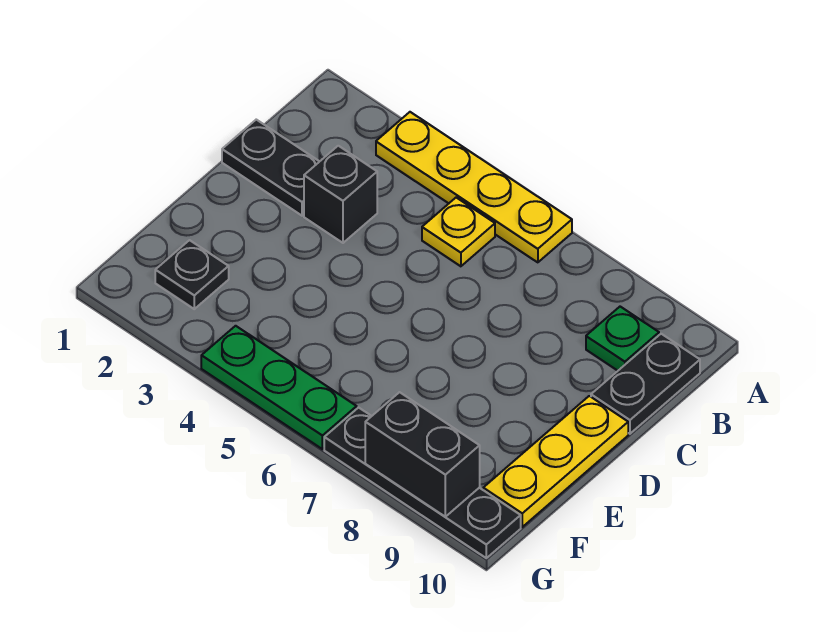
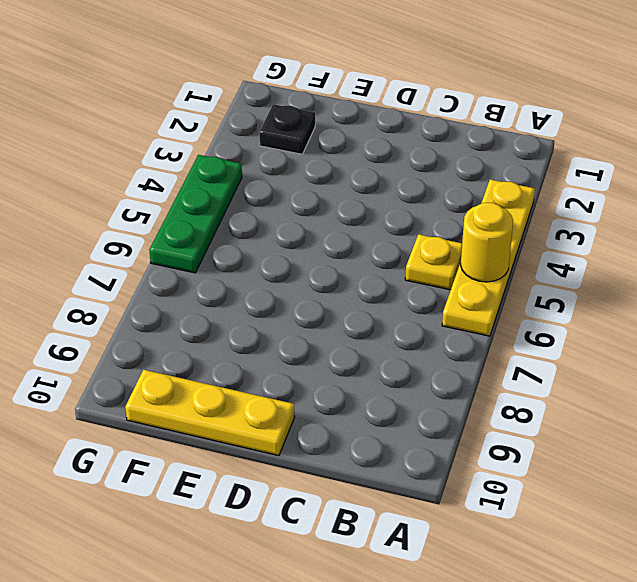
yellow round brick A5 level 2 -> none
none -> green plate B9 level 1
none -> black plate B10:C10 level 1

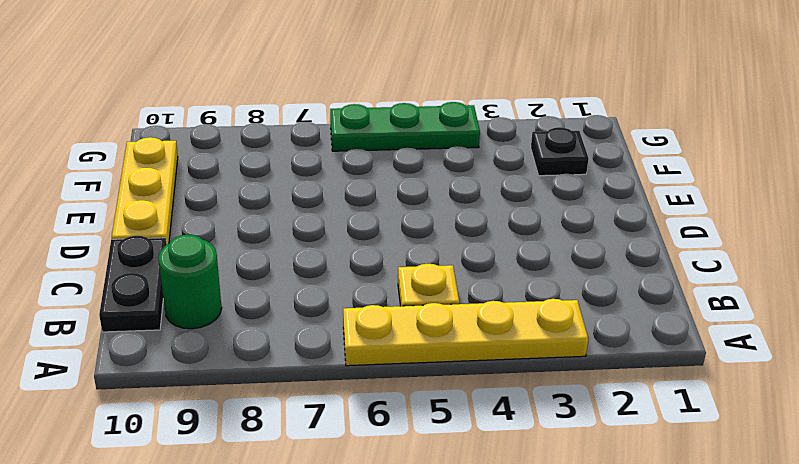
green round brick B9 level 1 -> green plate B9 level 1
none -> black plate C1:C2 level 1
none -> black brick C3 level 1

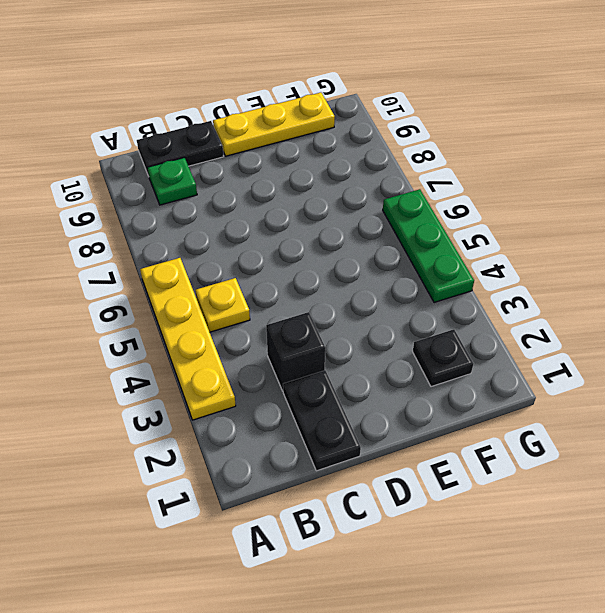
none -> black plate G7:G10 level 1
none -> black brick G8:G9 level 2

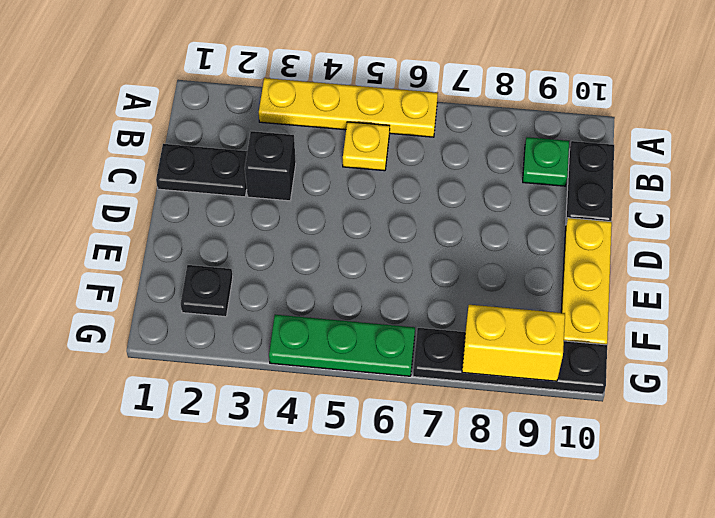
yellow brick G8:G9 level 2 -> black brick G8:G9 level 2

